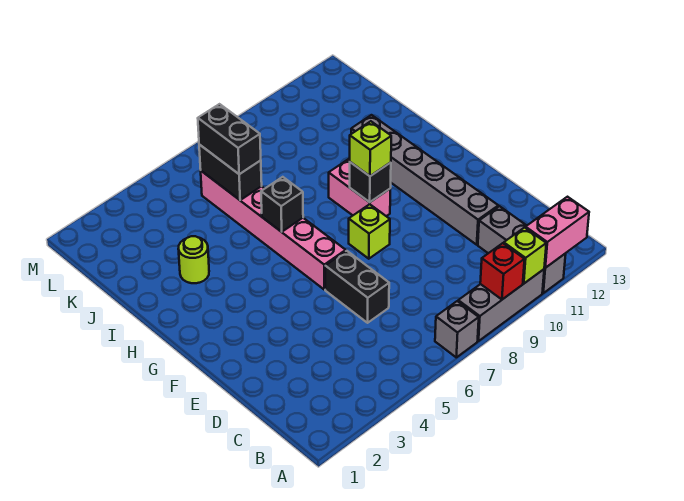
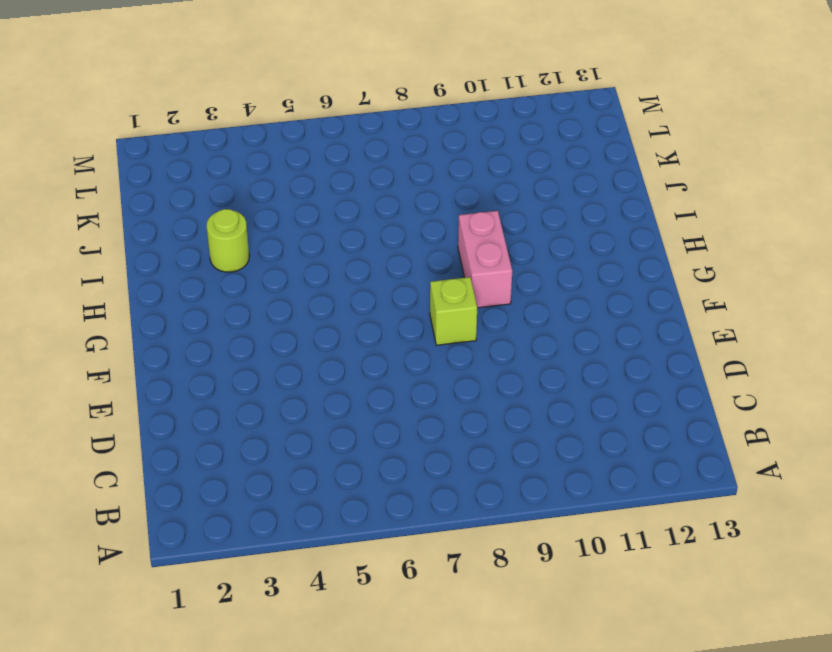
none -> grey brick A7 level 1
none -> grey brick A8:A10 level 1
none -> grey brick A11:C11 level 1

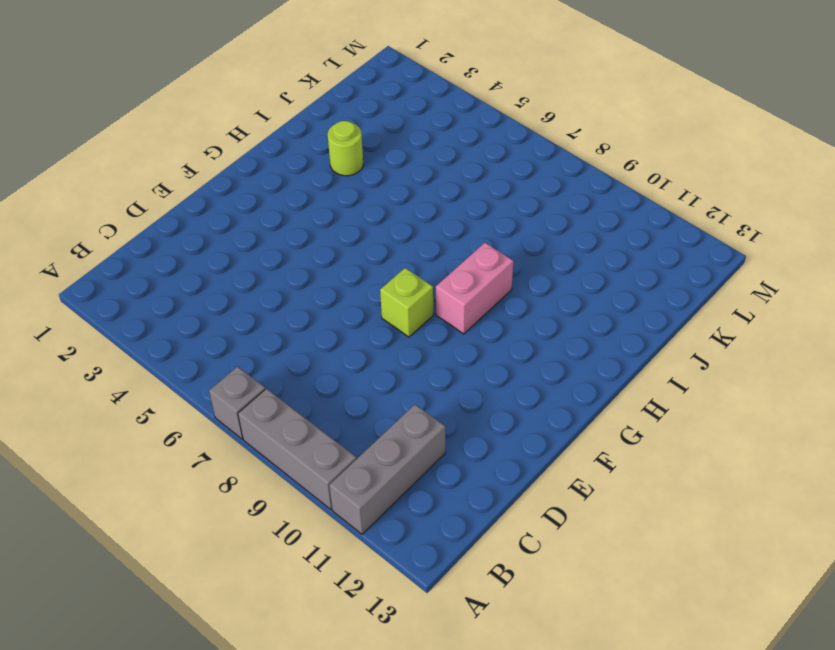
none -> black brick D6:E6 level 1
none -> grey brick D11:I11 level 1
none -> pink brick F6:K6 level 1

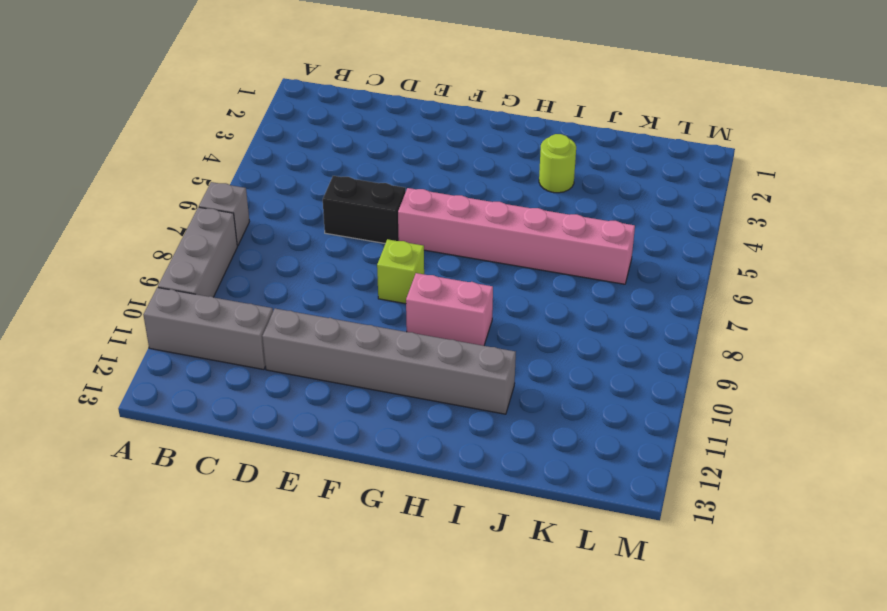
none -> red brick A9 level 2
none -> lime brick A10 level 2
none -> pink brick A11:A12 level 2

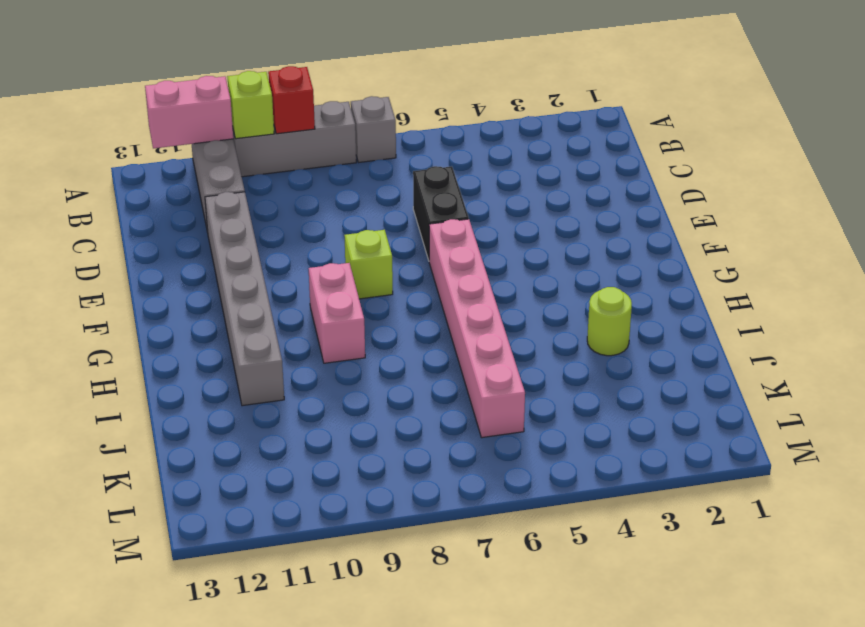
none -> black brick G9 level 2
none -> black brick H6 level 2
none -> black brick J6:K6 level 2

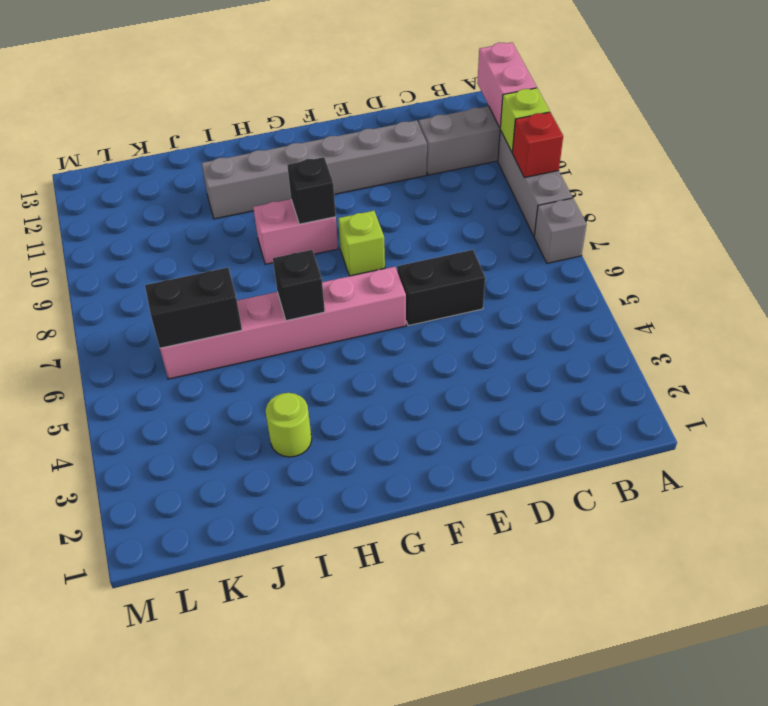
none -> lime brick G9 level 3
none -> black brick J6:K6 level 3

